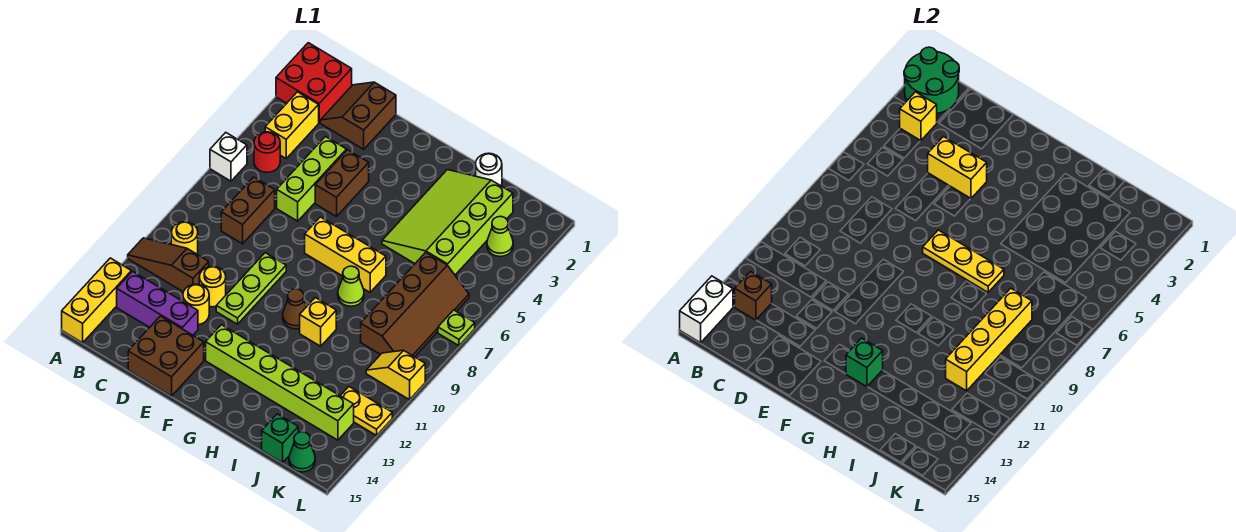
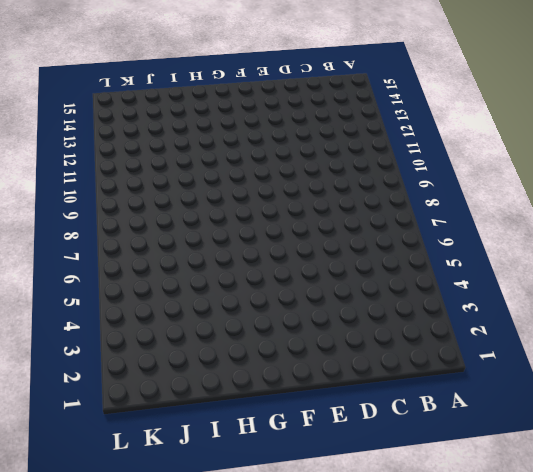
none -> red brick A1:B2 level 1
none -> white brick A6 level 1
none -> brown slope A11:C11 level 1 top C
none -> yellow brick A13:A15 level 1

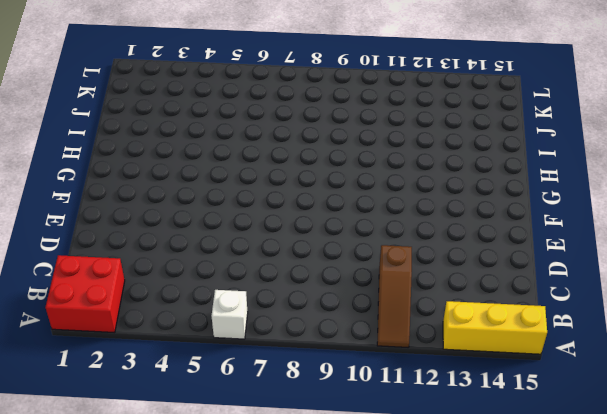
none -> yellow brick B3:B4 level 1
none -> red round brick B5 level 1
none -> yellow round brick B10 level 1
none -> purple brick B13:D13 level 1

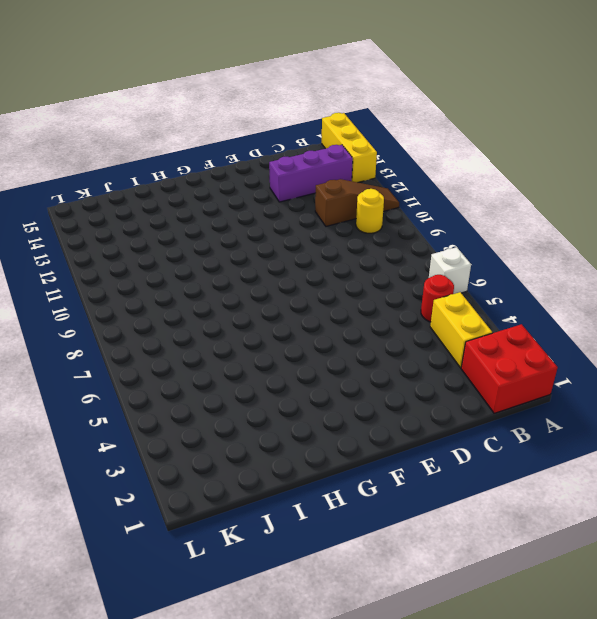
none -> brown slope C1:D2 level 1 top D
none -> brown brick C7:C8 level 1
none -> lime brick D4:D6 level 1
none -> yellow round brick D11 level 1

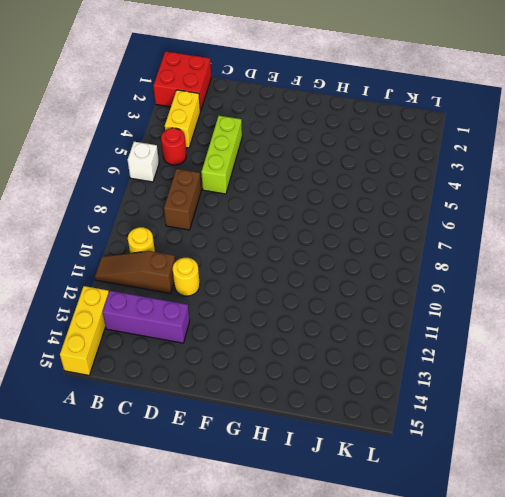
none -> brown slope C1:D2 level 1 top D
none -> yellow round brick D12 level 1
none -> brown brick D14:E15 level 1
none -> brown brick E4:E5 level 1

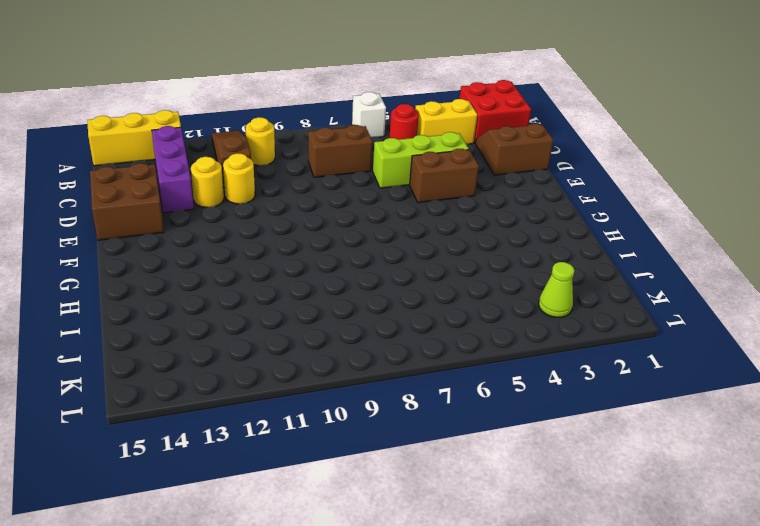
none -> lime plate E9:E11 level 1
none -> yellow brick F7:H7 level 1
none -> lime brick F13:K13 level 1
none -> brown cone G10 level 1

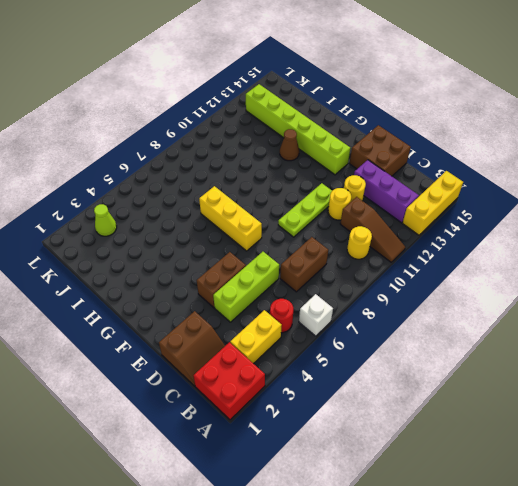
brown cone H12 level 1 -> brown cone G10 level 1
none -> lime slope H2:J5 level 1 top J
none -> lime cone H8 level 1
none -> yellow brick H10 level 1
none -> white round brick I1 level 1

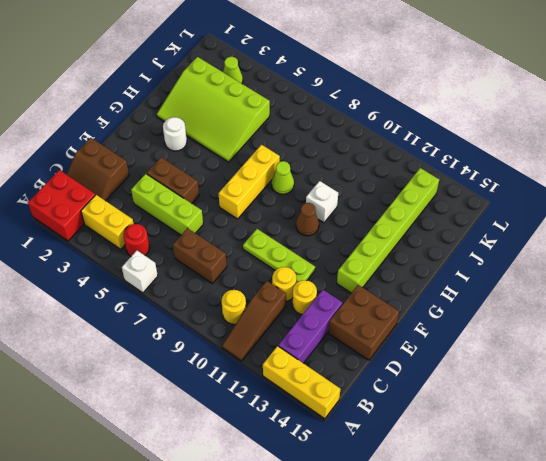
white round brick G3 level 1 -> white round brick I1 level 1
white brick H10 level 1 -> yellow brick H10 level 1
none -> brown slope J6:K9 level 1 top J
none -> green brick J15 level 1
none -> yellow slope K10:L10 level 1 top L
none -> yellow plate K12:L12 level 1

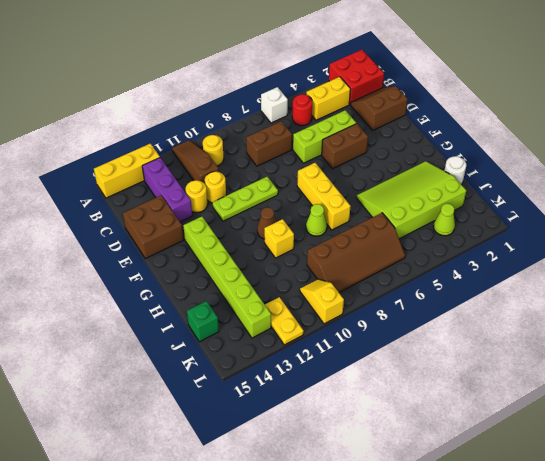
none -> green cone K15 level 1
none -> lime plate L7 level 1
none -> green round brick A1:B2 level 2
none -> white brick A14:A15 level 2

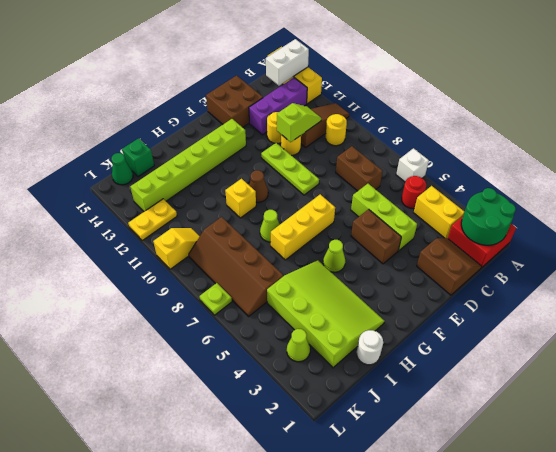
white brick A14:B14 level 2 -> white brick A14:A15 level 2
lime slope C11:D11 level 2 top D -> none
lime cone G5 level 1 -> none
none -> yellow brick B3 level 2
none -> brown brick B13 level 2
none -> yellow brick D4:E4 level 2
none -> yellow plate F7:H7 level 2

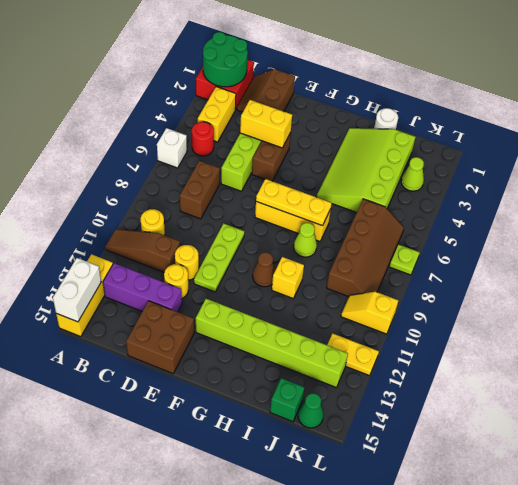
none -> yellow brick B3 level 2
none -> brown brick B13 level 2
none -> green brick G13 level 2
none -> yellow brick J8:J11 level 2

